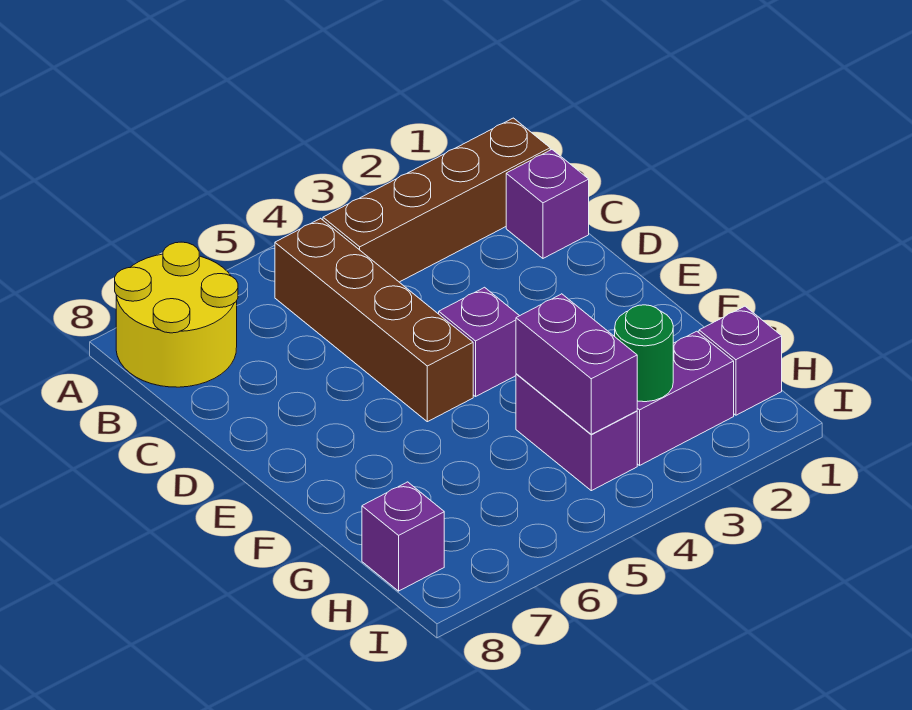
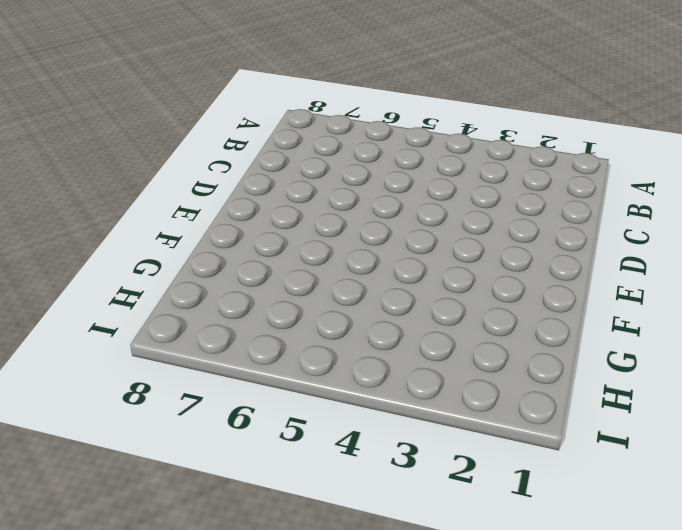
none -> yellow round brick A7:B8 level 1
none -> brown brick B1:B4 level 1

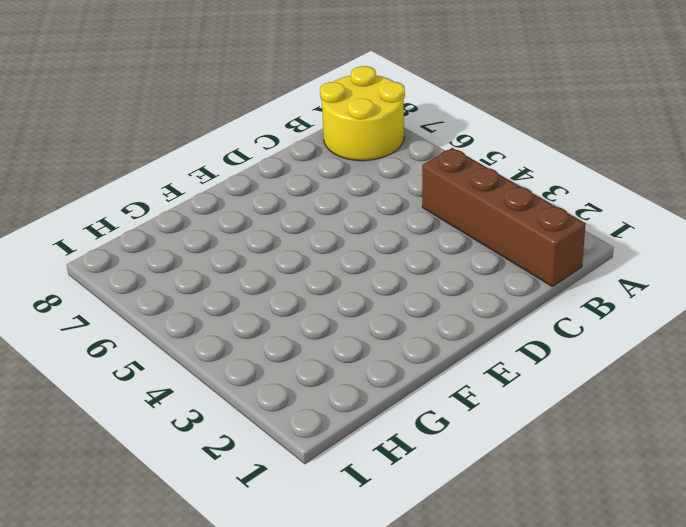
none -> brown brick B5:E5 level 1
none -> purple brick C1 level 1

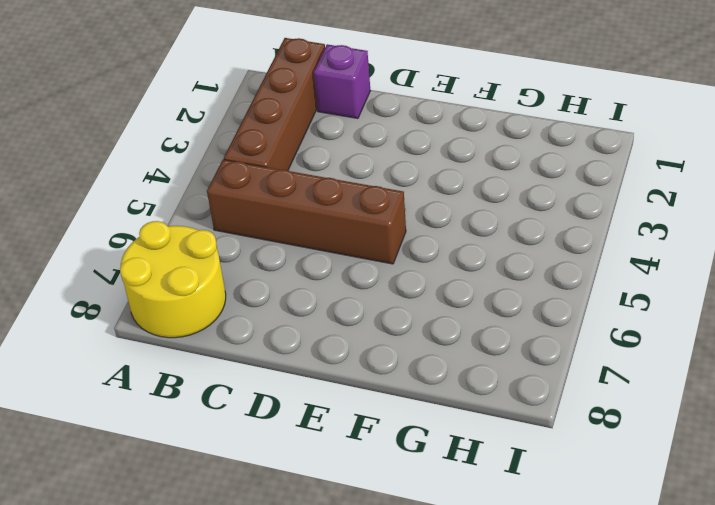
none -> purple brick E4 level 1
none -> purple brick G4:H4 level 1

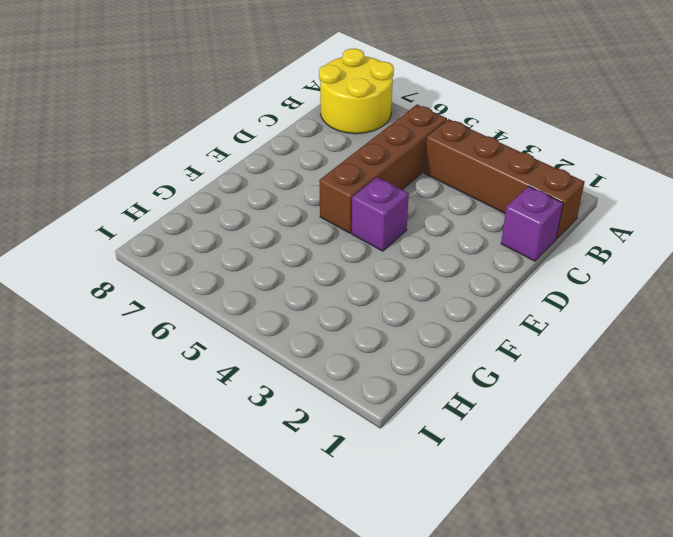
none -> purple brick G4:H4 level 1
none -> purple brick H1 level 1

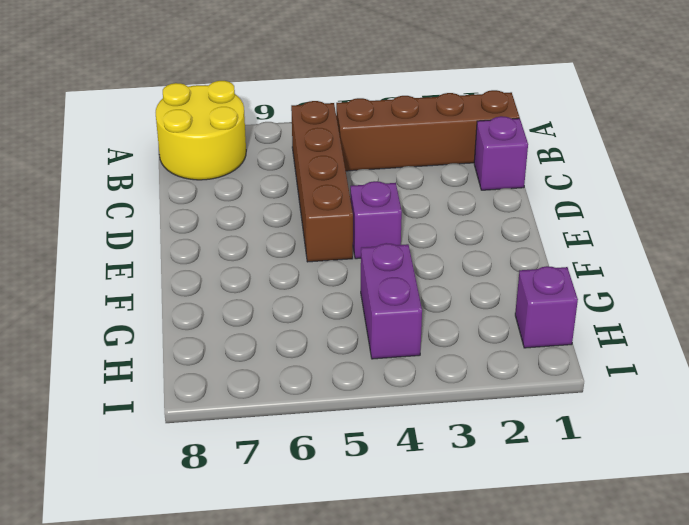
none -> purple brick H2:H3 level 1
none -> purple brick H8 level 1

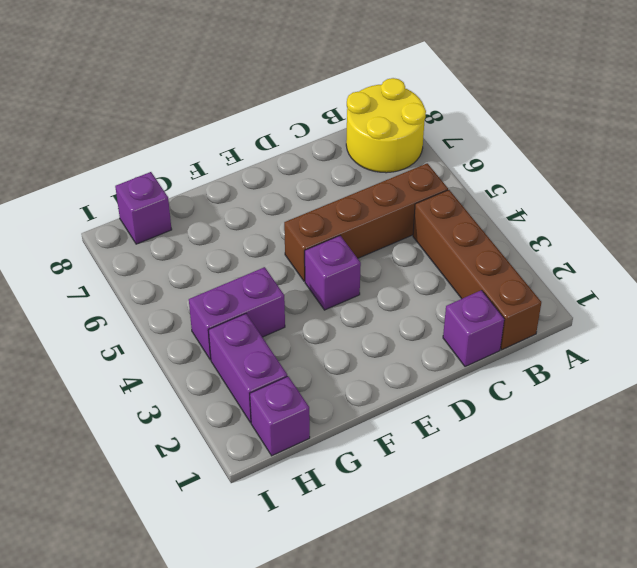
none -> purple brick G4:H4 level 2
none -> green round brick H3 level 2

